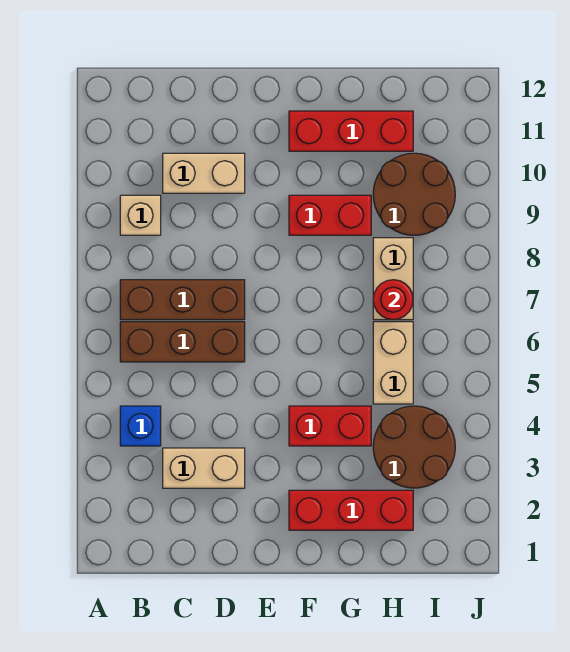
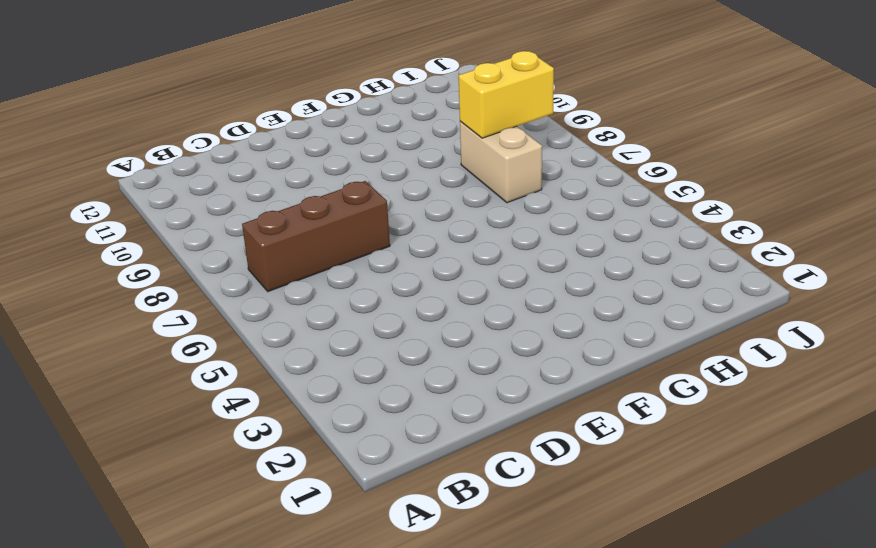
yellow brick H8:I8 level 2 -> none
none -> blue brick B4 level 1
none -> brown brick B6:D6 level 1
none -> tan brick B9 level 1

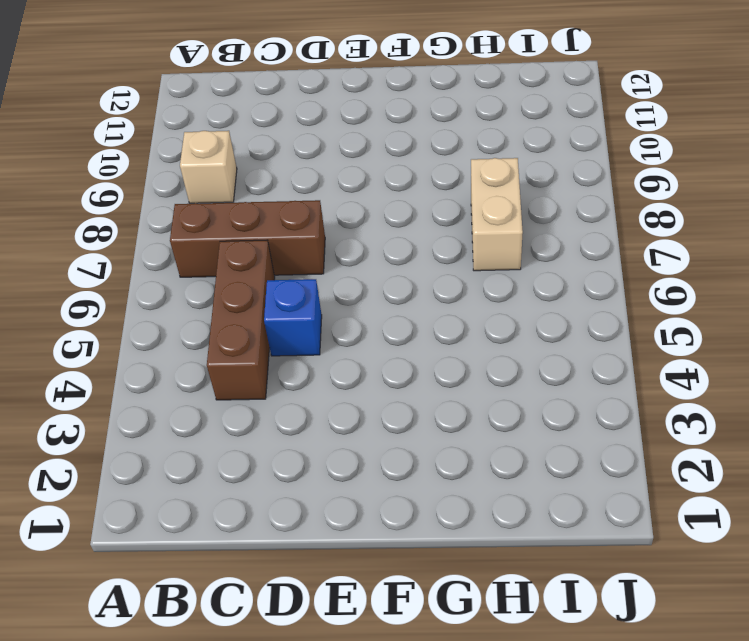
brown brick C4:C6 level 1 -> brown brick B6:D6 level 1
blue brick D5 level 1 -> blue brick B4 level 1
none -> tan brick C3:D3 level 1
none -> tan brick C10:D10 level 1
none -> red brick F2:H2 level 1

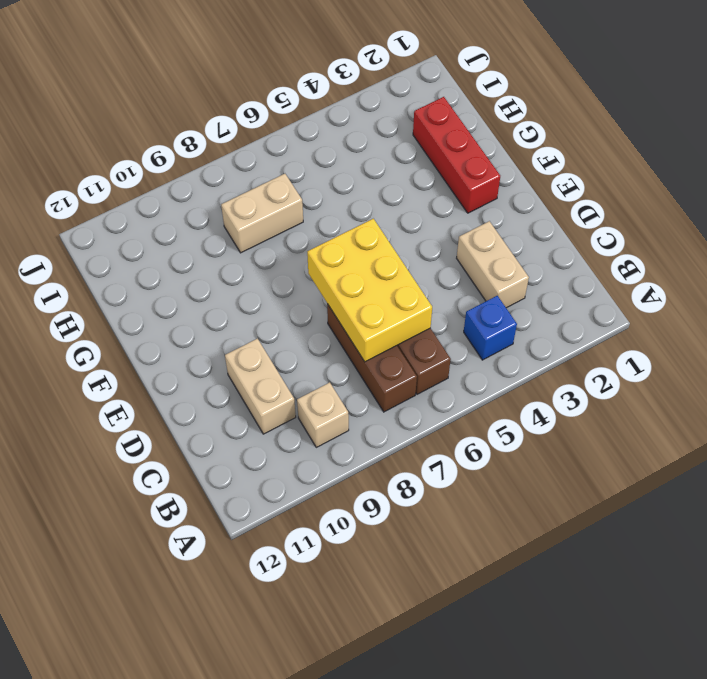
yellow brick C6:E7 level 2 -> none
none -> red brick F4:G4 level 1
none -> red brick F9:G9 level 1
none -> red brick F11:H11 level 1

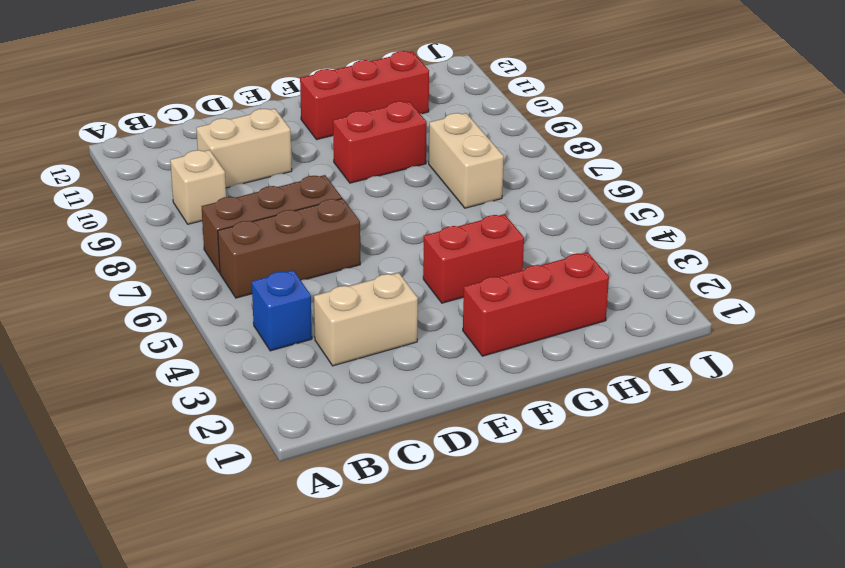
none -> brown round brick H3:I4 level 1
none -> tan brick H5:H6 level 1
none -> brown round brick H9:I10 level 1

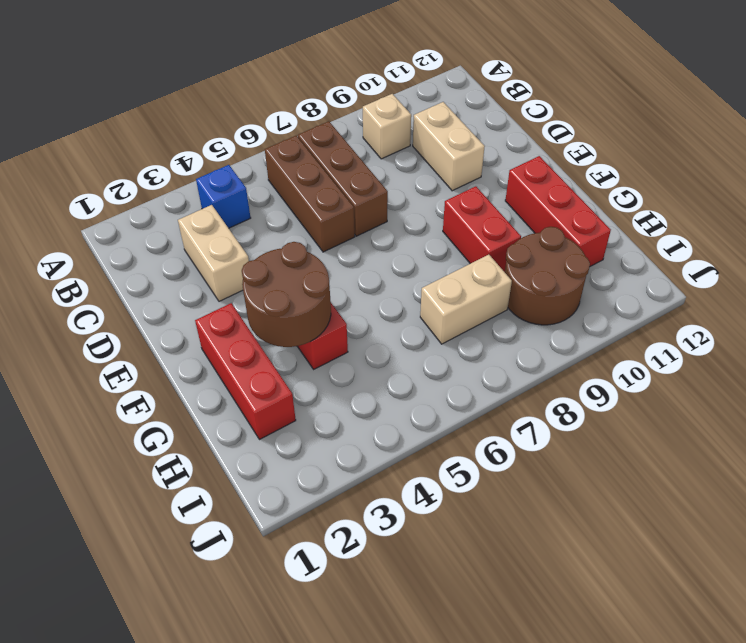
brown round brick F3:G4 level 2 -> brown round brick H3:I4 level 1
none -> tan brick H5:H6 level 1
none -> red round brick H7 level 2

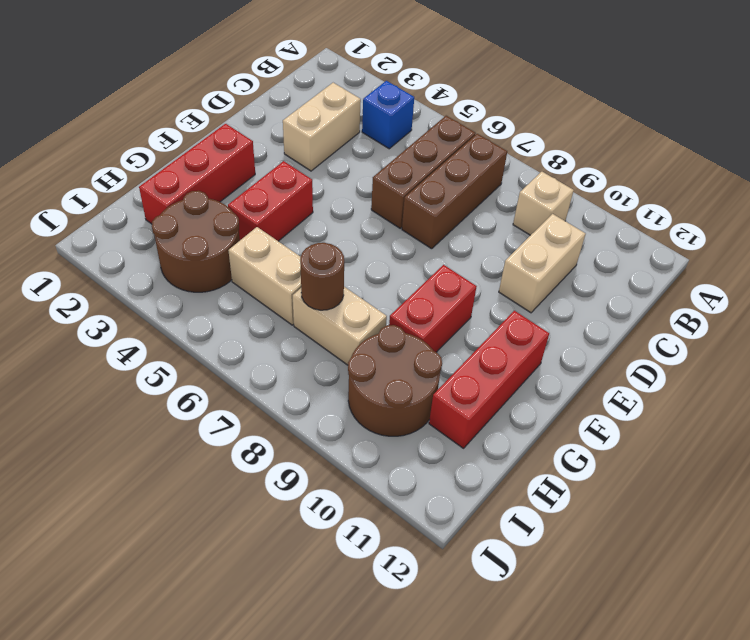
brown round brick H7 level 2 -> red round brick H7 level 2

